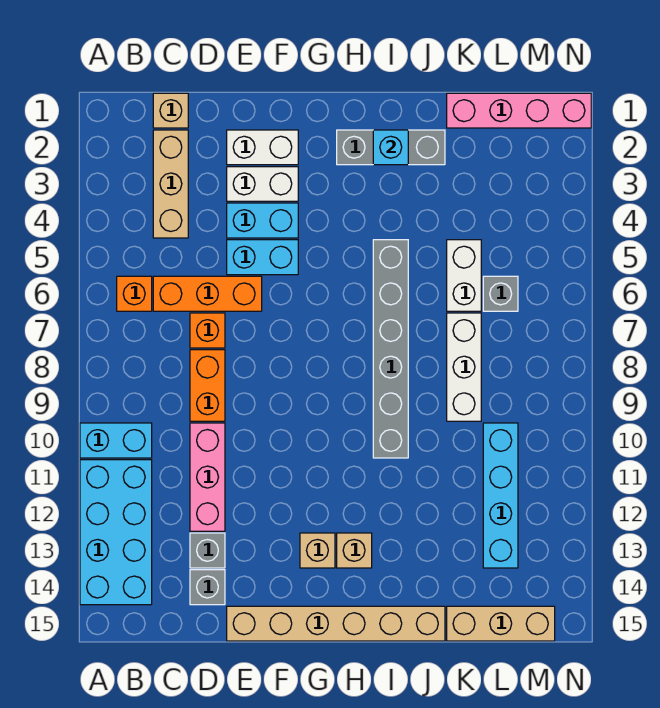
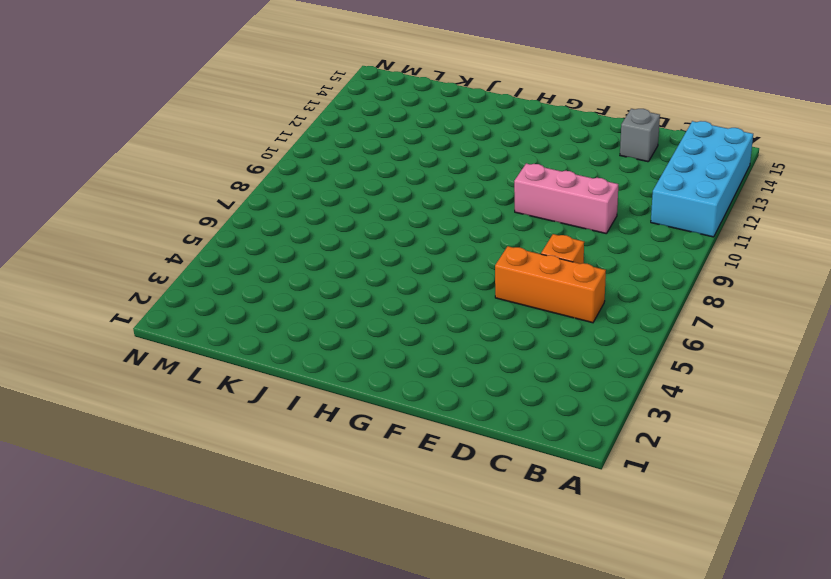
pink brick D10:F10 level 1 -> pink brick D10:D12 level 1
none -> cyan brick A10:B10 level 1
none -> orange brick B6 level 1
none -> tan brick C1 level 1

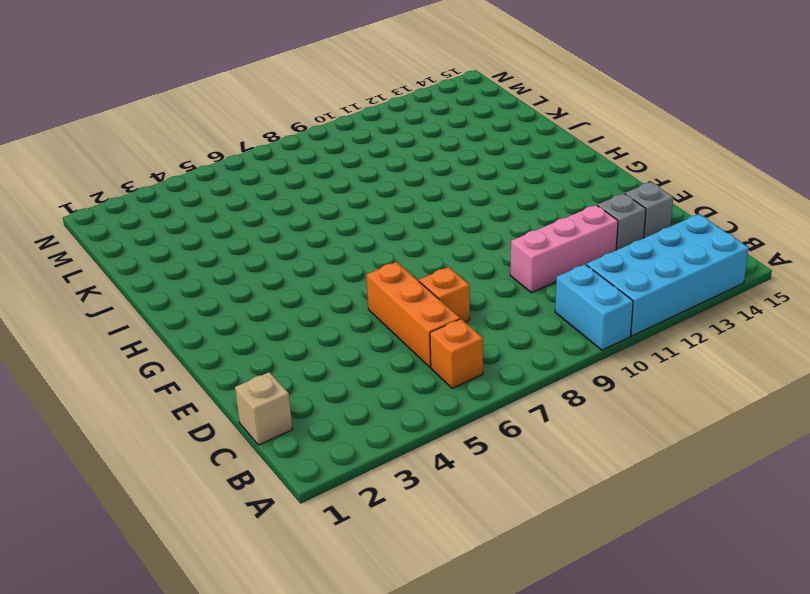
none -> tan brick C2:C4 level 1
none -> orange brick D8:D9 level 1
none -> white brick E2:F2 level 1

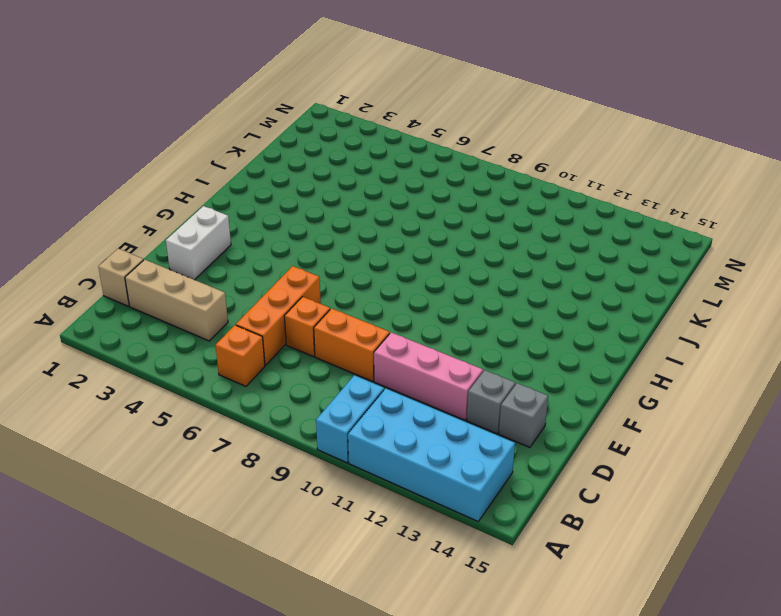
none -> white brick E3:F3 level 1
none -> cyan brick E4:F4 level 1
none -> cyan brick E5:F5 level 1

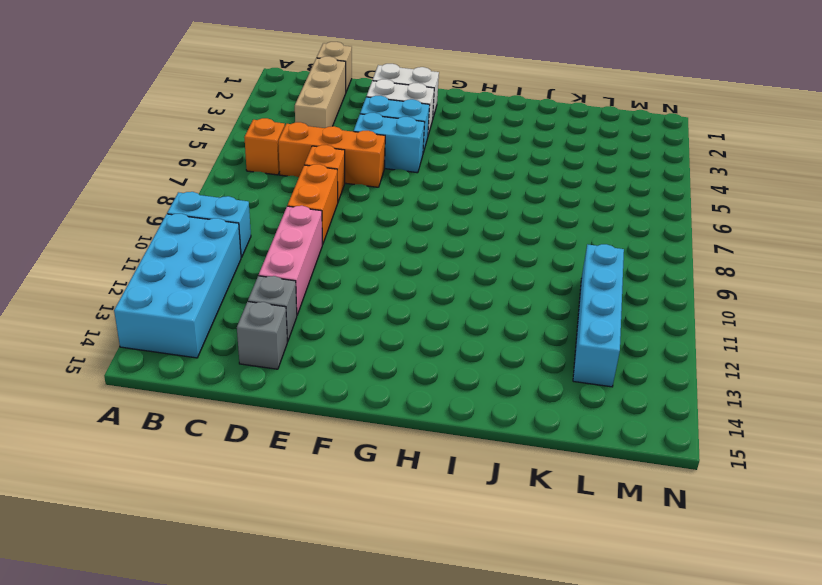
none -> tan brick E15:J15 level 1
none -> tan brick G13 level 1
none -> grey brick H2:J2 level 1

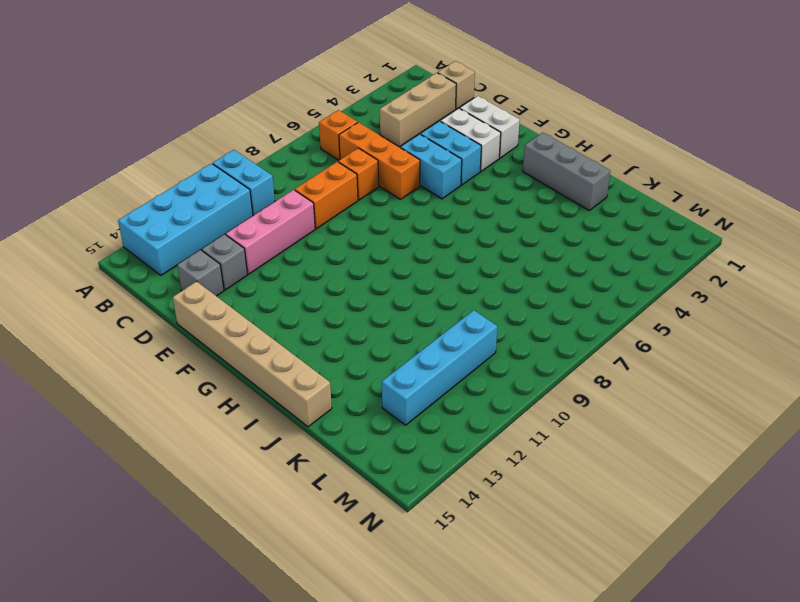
none -> tan brick G13 level 1
none -> tan brick H13 level 1
none -> grey brick I5:I10 level 1

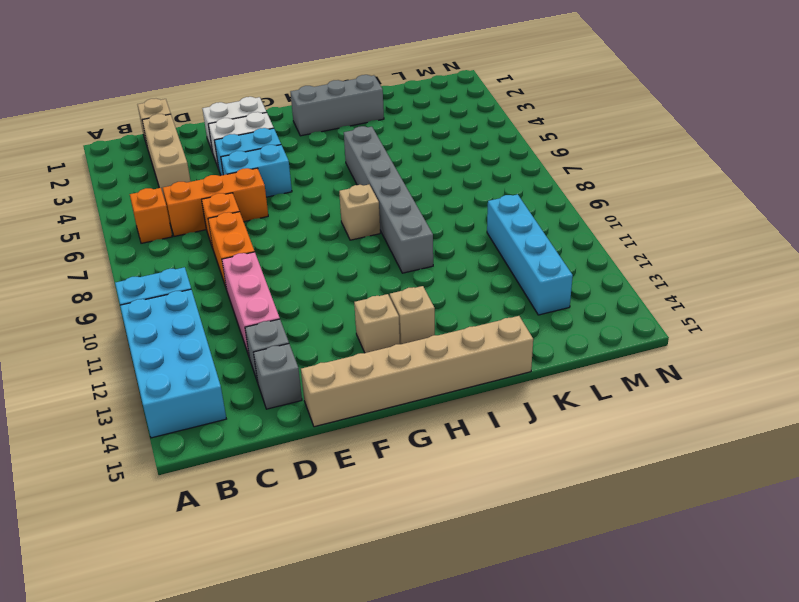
tan brick H8 level 1 -> none
none -> pink brick K1:N1 level 1
none -> white brick K5:K6 level 1
none -> white brick K7:K9 level 1

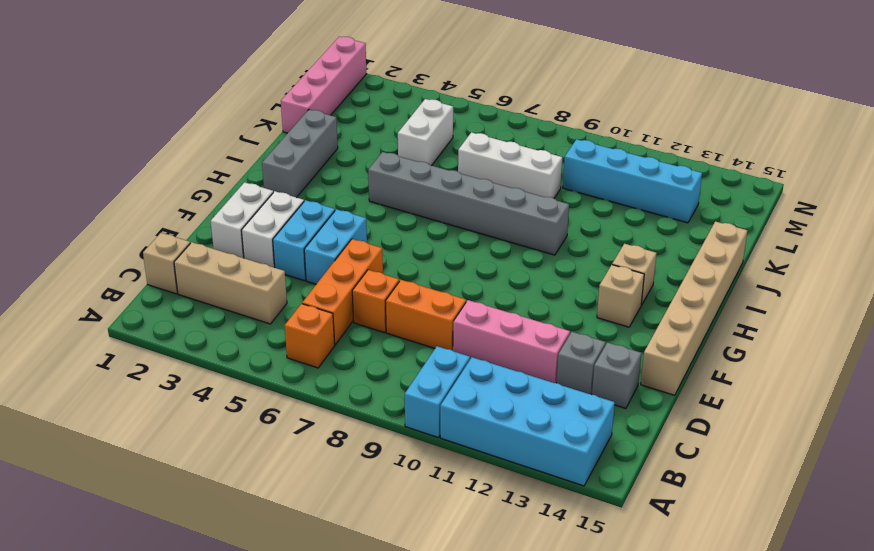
white brick K5:L5 level 1 -> white brick K5:K6 level 1
none -> tan brick K15:M15 level 1
none -> grey brick L6 level 1
none -> cyan brick I2 level 2

